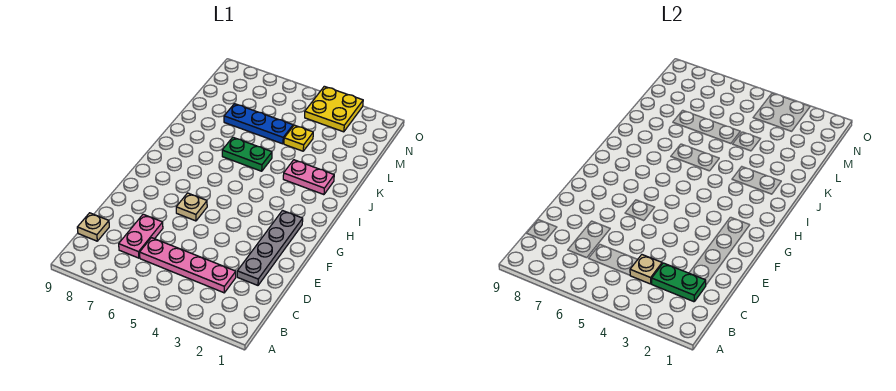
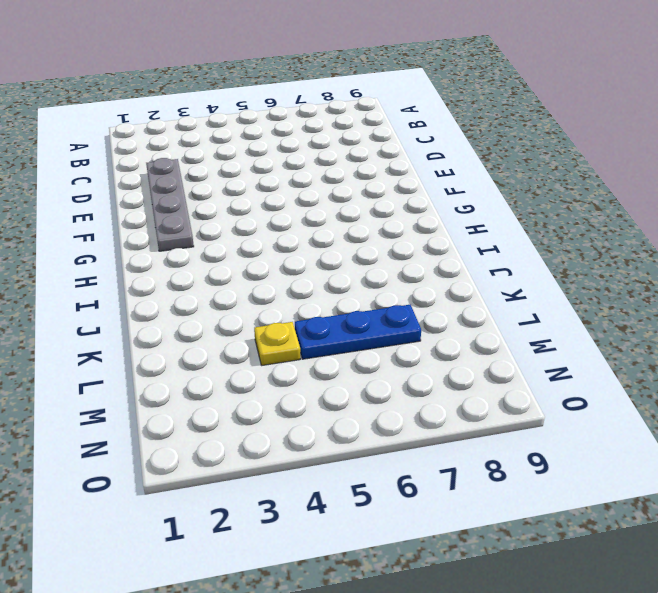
none -> pink plate C3:C6 level 1
none -> pink plate C7:D7 level 1
none -> tan plate C9 level 1

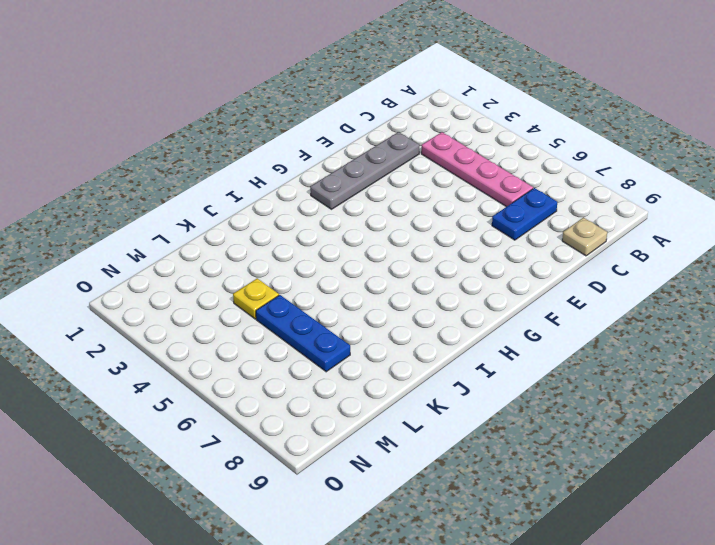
blue plate C7:D7 level 1 -> pink plate C7:D7 level 1
none -> tan plate F6 level 1
none -> pink plate J2:J3 level 1
none -> green plate J5:J6 level 1

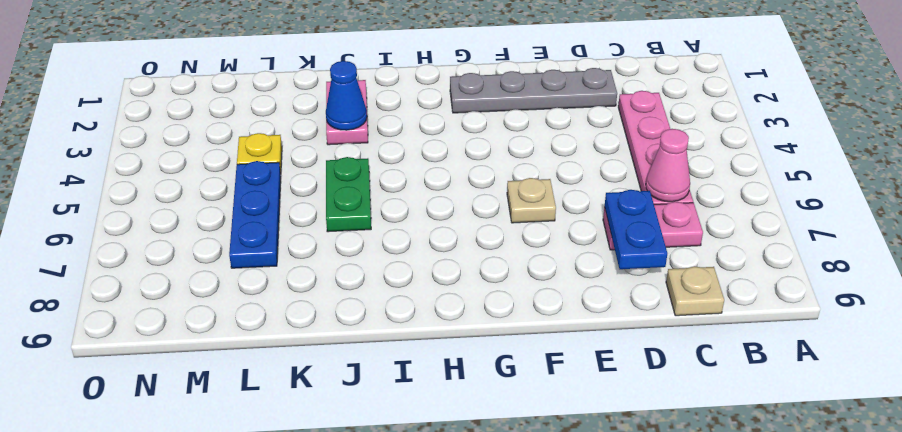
pink cone C6 level 2 -> none
blue plate D7:D8 level 2 -> none
blue cone J3 level 2 -> none
none -> yellow plate N3:O4 level 1
none -> green plate C2:C3 level 2
none -> tan plate C4 level 2

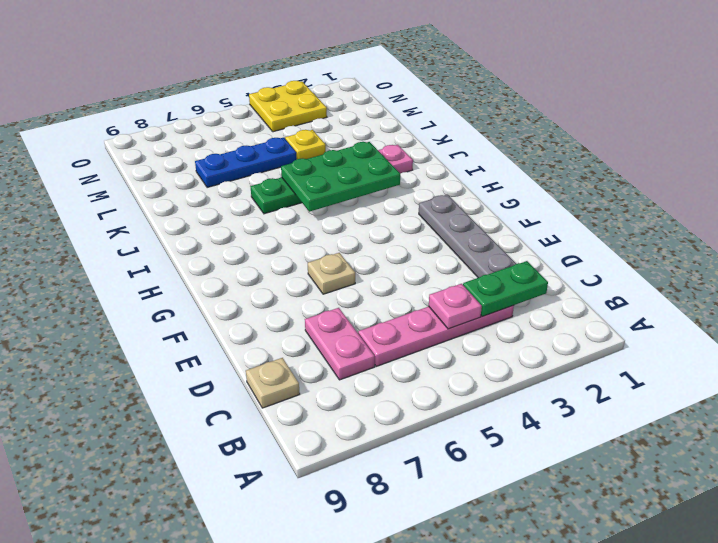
pink plate C4 level 2 -> tan plate C4 level 2
green plate I3:J5 level 2 -> none

